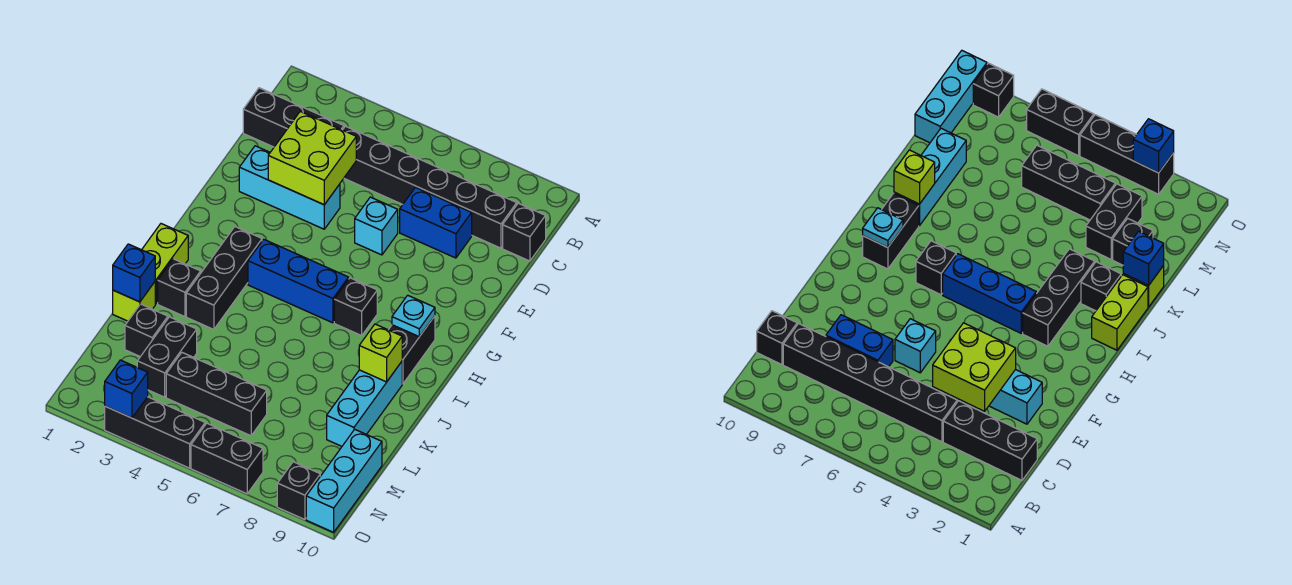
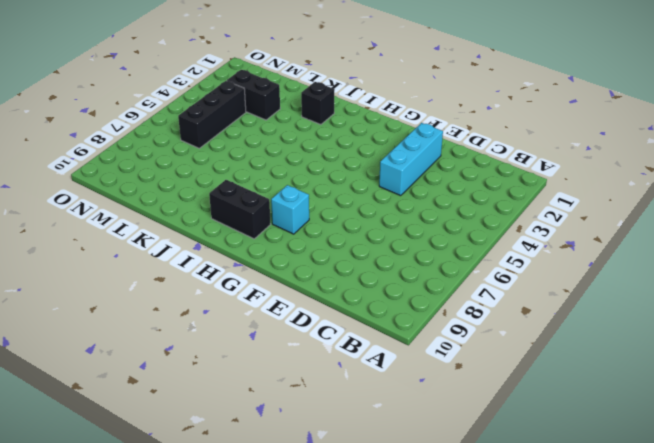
cyan brick G8 level 1 -> cyan brick E6 level 1
none -> black brick C1:C3 level 1
none -> black brick C4:C9 level 1
none -> black brick C10 level 1

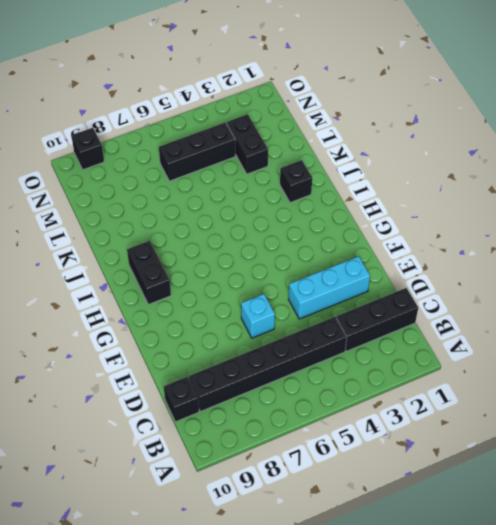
none -> blue brick D7:D8 level 1
none -> black brick H3:J3 level 1
none -> blue brick H4:H6 level 1

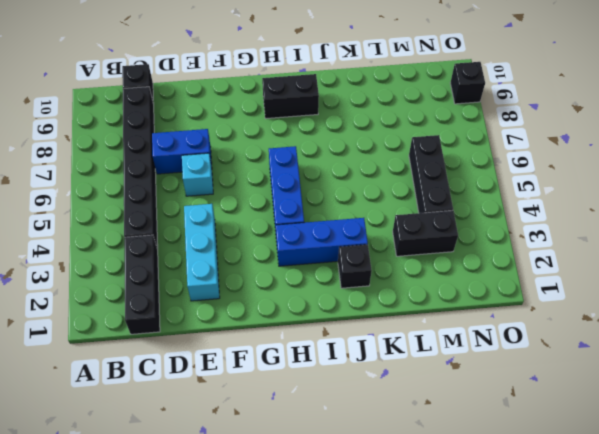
blue brick D7:E7 level 1 -> blue brick D7:D8 level 1
blue brick H3:J3 level 1 -> black brick H3:J3 level 1
none -> black brick H7 level 1
none -> lime brick I1:J1 level 1
none -> cyan brick J9:L9 level 1

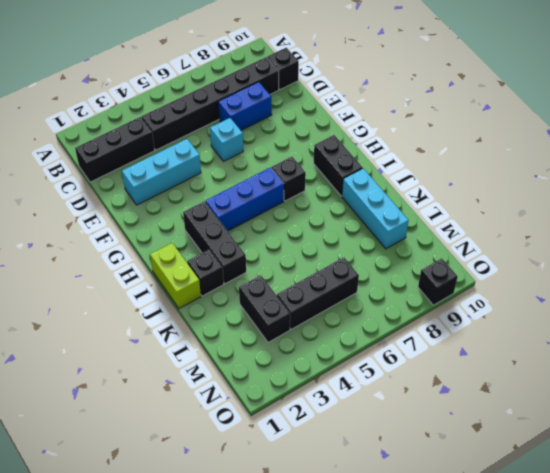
none -> lime brick K1 level 1
none -> black brick L2 level 1
none -> cyan brick M10:O10 level 1

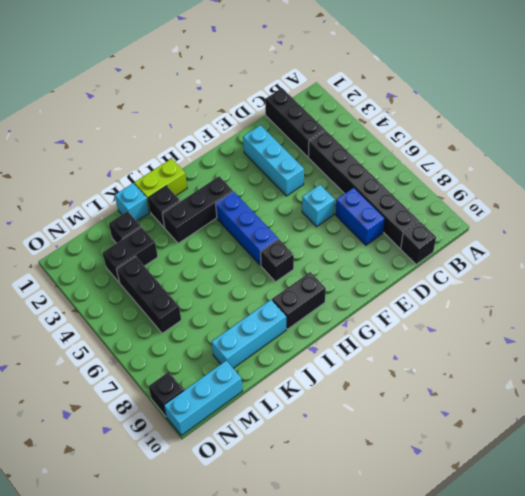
cyan brick K1 level 1 -> lime brick K1 level 1
none -> black brick O3:O5 level 1
none -> black brick O6:O7 level 1
none -> lime brick D3:E4 level 2

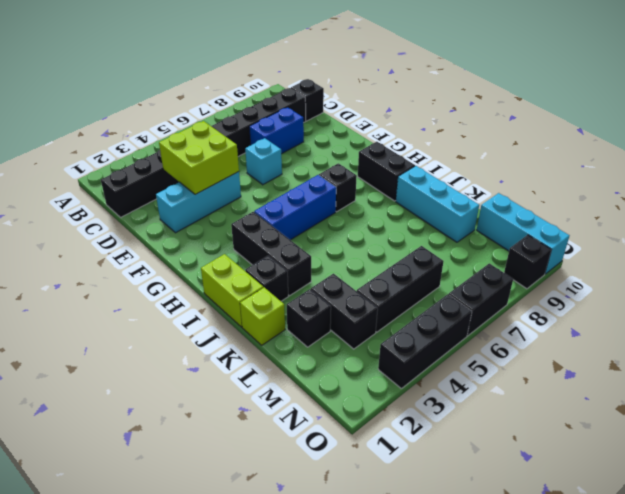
none -> cyan plate H9 level 2
none -> lime brick J9 level 2
none -> blue brick K1 level 2

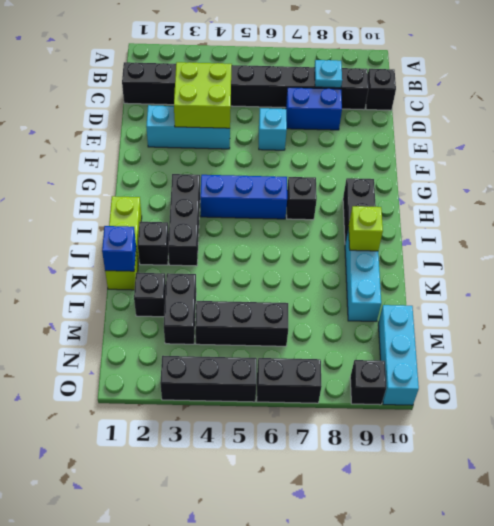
cyan plate C8 level 2 -> cyan plate H9 level 2
none -> blue brick O3 level 2

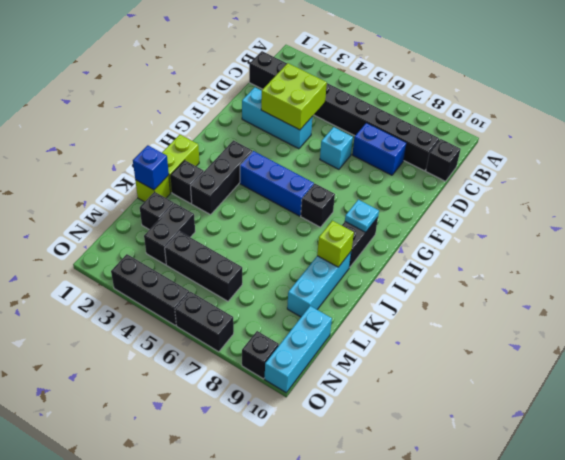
none -> blue brick O3 level 2

